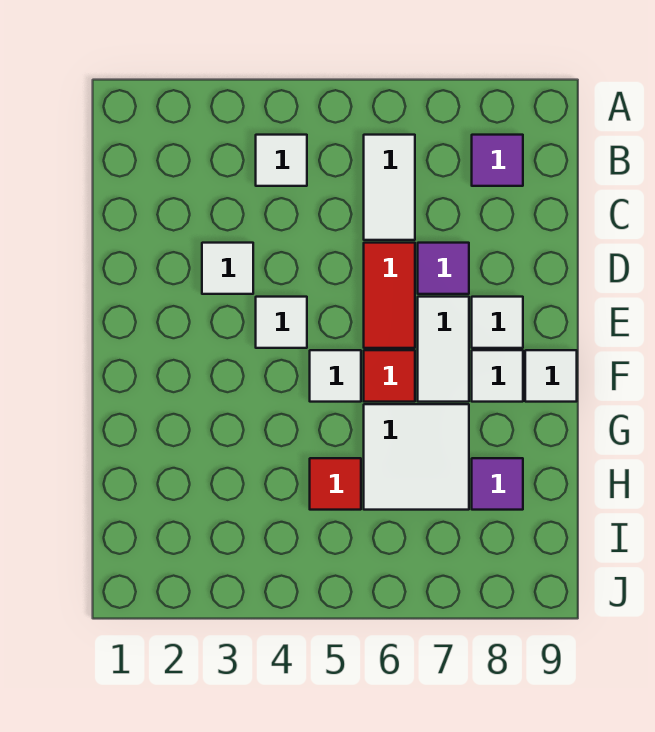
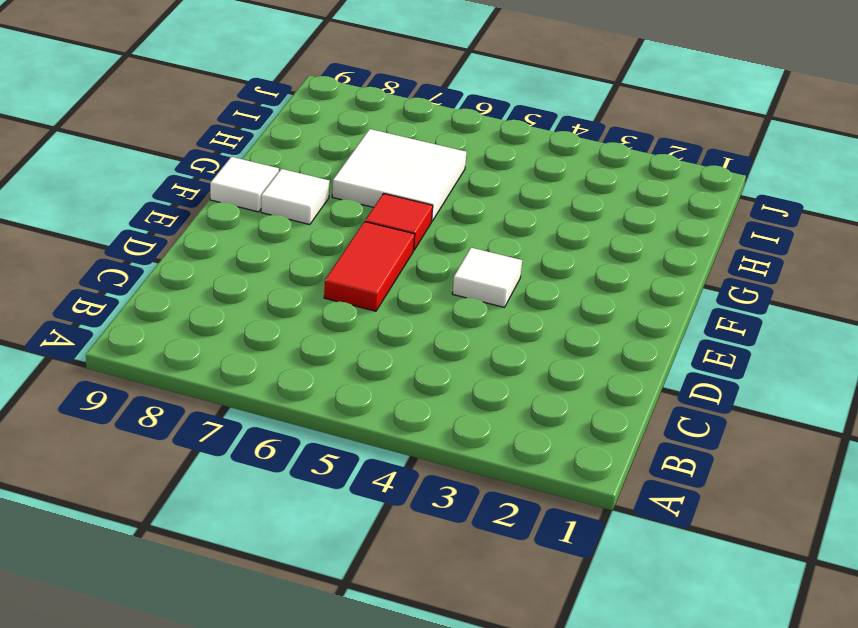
none -> white tile B4 level 1
none -> white tile B6:C6 level 1
none -> purple tile B8 level 1

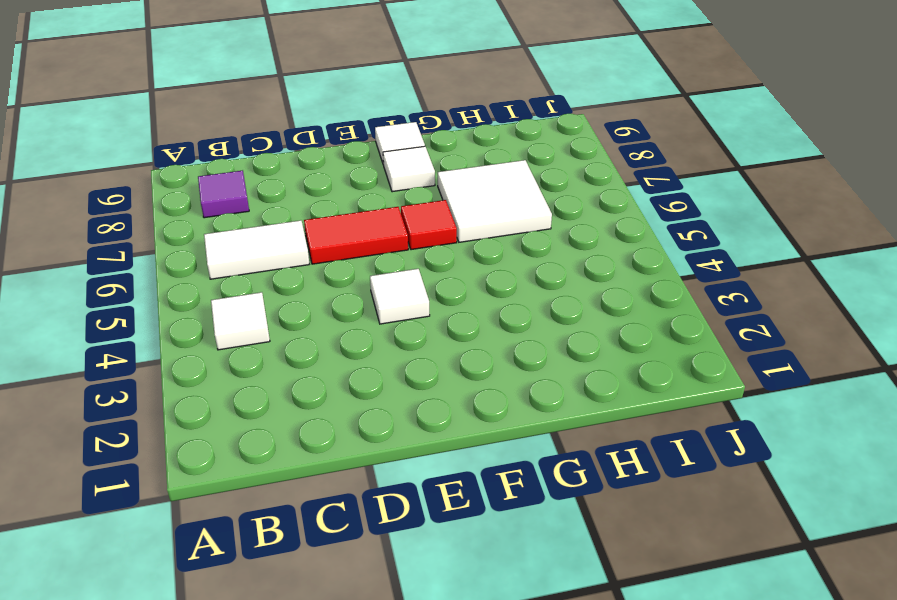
none -> white tile D3 level 1
none -> purple tile D7 level 1
none -> white tile E7:F7 level 1

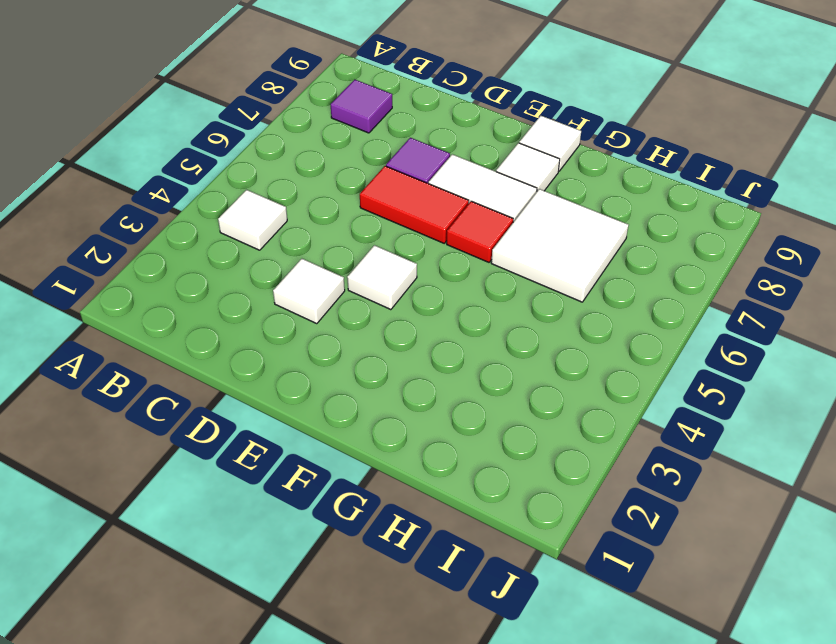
none -> white tile B6:C6 level 1
none -> white tile E8 level 1
none -> white tile F5 level 1

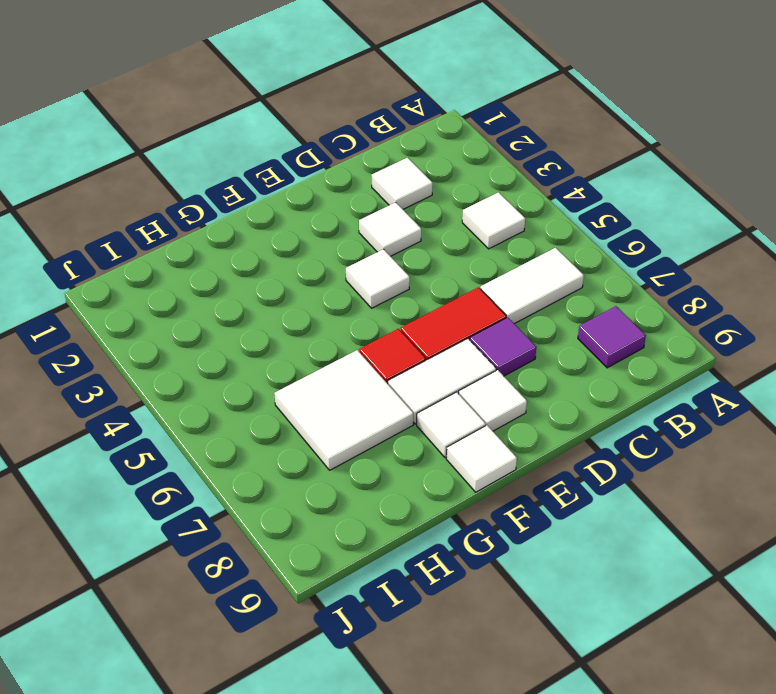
white tile C2 level 1 -> white tile F5 level 1
none -> red tile H5 level 1
none -> purple tile H8 level 1

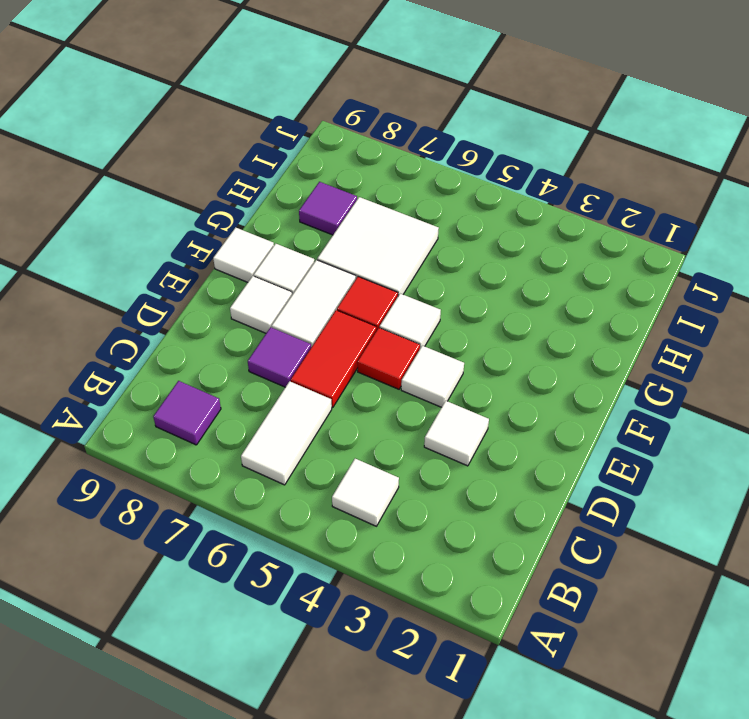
red tile E5 level 1 -> red tile H5 level 1

